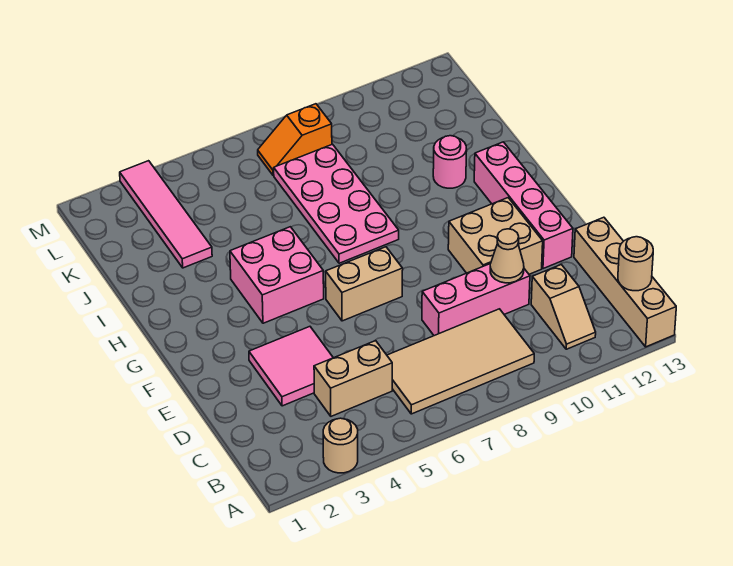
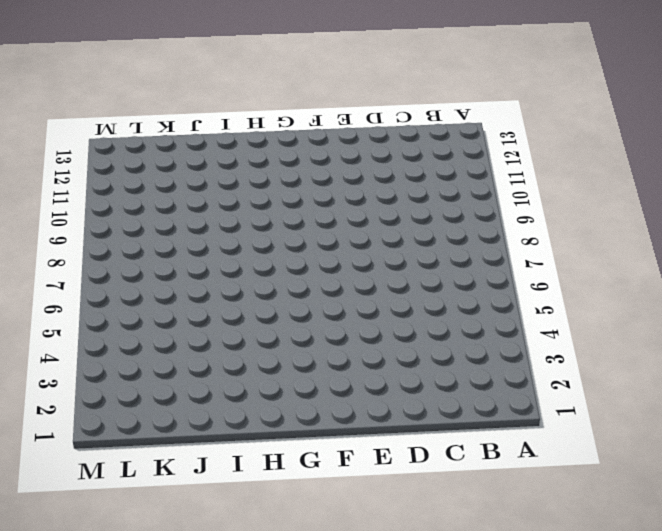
none -> tan round brick A3 level 1
none -> tan brick A13:D13 level 1
none -> tan tile B6:C9 level 1

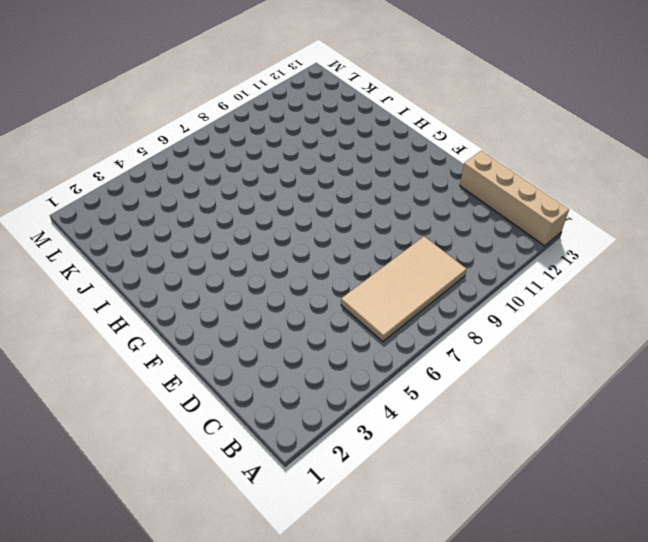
none -> tan round brick A3 level 1
none -> tan slope B11:C11 level 1 top C
none -> tan brick C4:C5 level 1

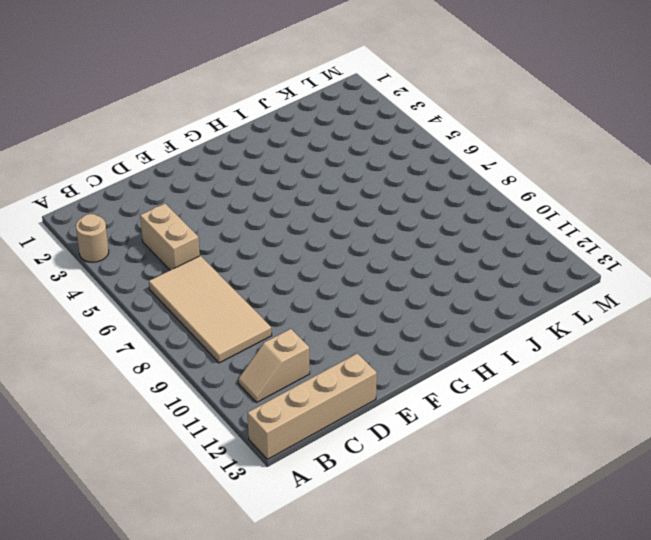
none -> pink tile D3:E4 level 1
none -> pink brick D8:D10 level 1
none -> tan brick E10:F11 level 1

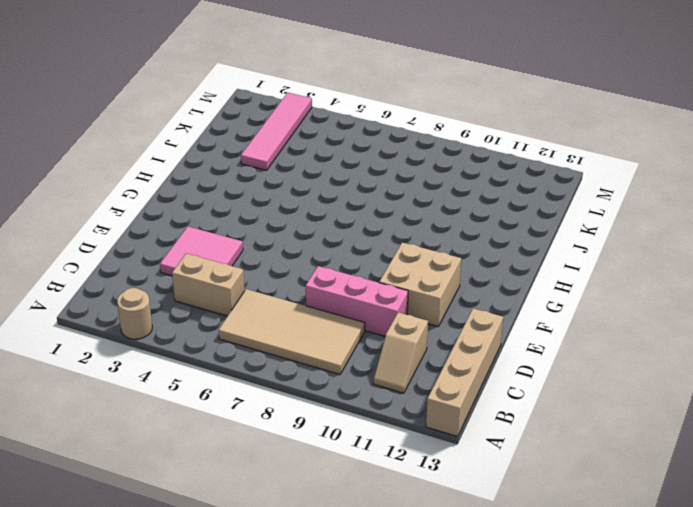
none -> pink brick E12:H12 level 1
none -> tan brick F6:F7 level 1
none -> pink brick G4:H5 level 1

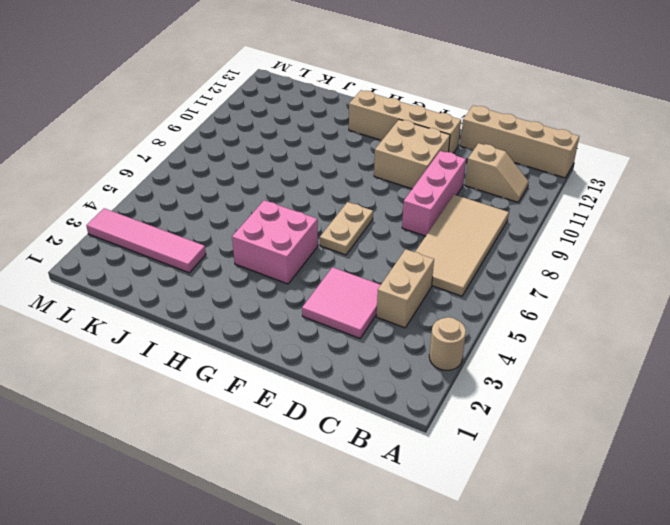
tan brick E12:H12 level 1 -> pink brick E12:H12 level 1
tan plate F6:F7 level 1 -> tan brick F6:F7 level 1
none -> pink plate H7:K8 level 1
none -> pink round brick I11 level 1
none -> orange slope L7:L8 level 1 top 8

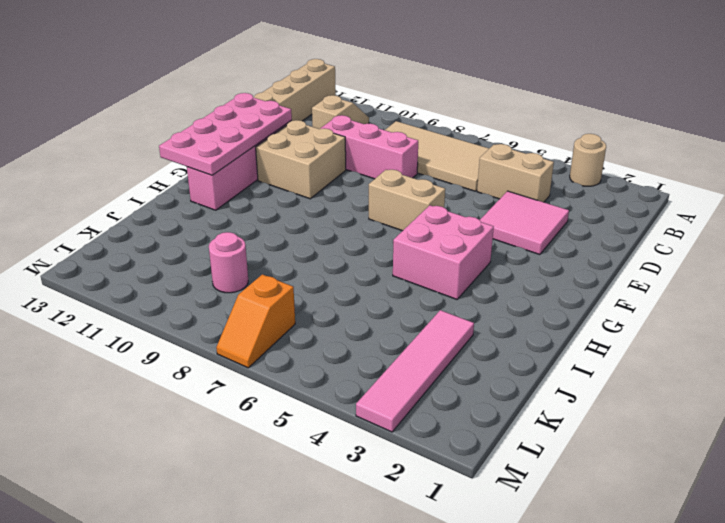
pink plate E12:H13 level 2 -> pink plate H7:K8 level 1
pink round brick K9 level 1 -> pink round brick I11 level 1
orange slope L7:M7 level 1 top L -> orange slope L7:L8 level 1 top 8
none -> tan round brick B13 level 2
none -> tan cone D10 level 2

